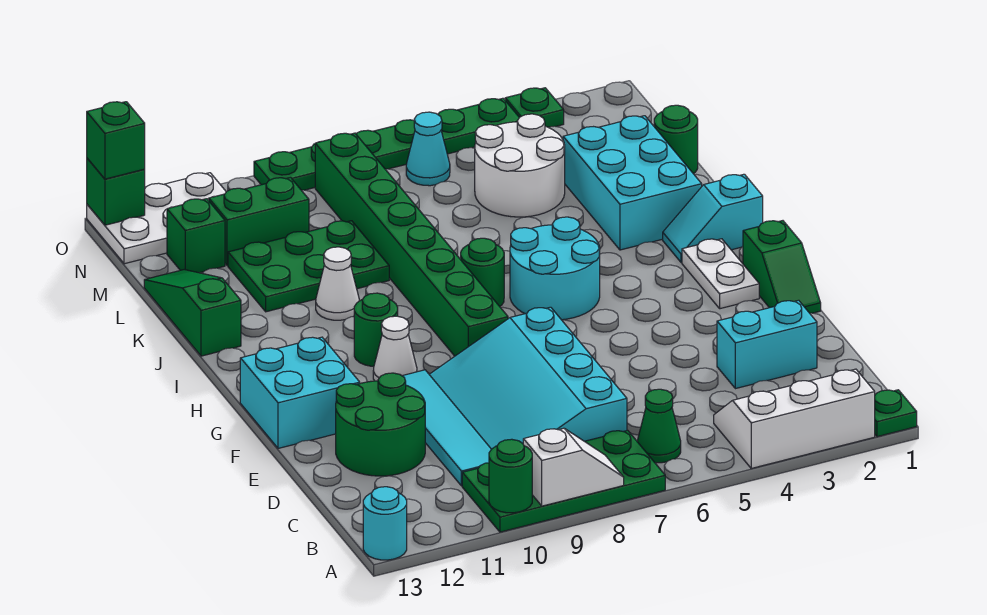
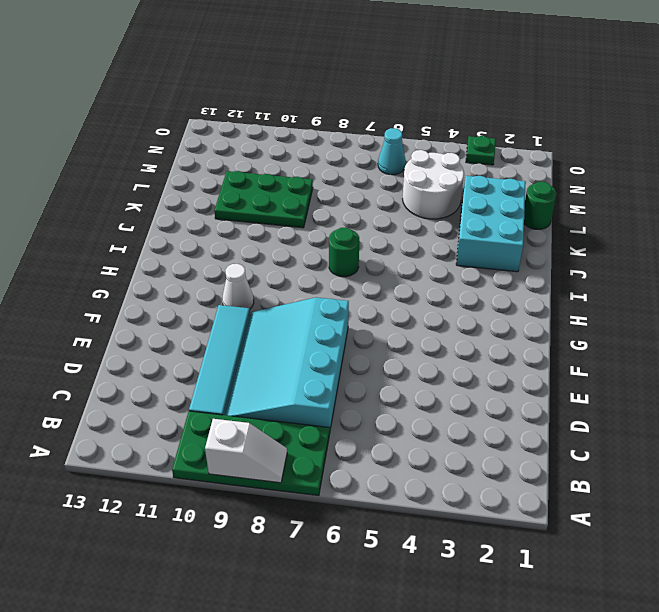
none -> green plate A1 level 1
none -> white slope A2:B4 level 1 top A
none -> cyan round brick A13 level 1
none -> green cone B6 level 1

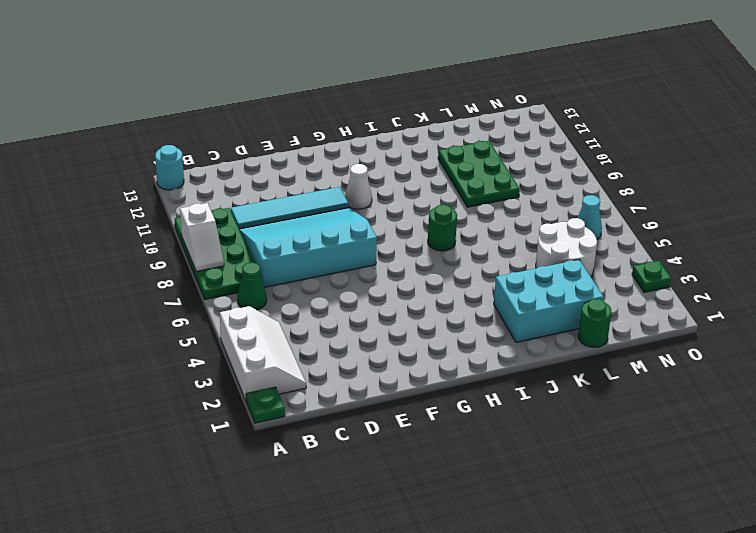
none -> cyan brick D2:D3 level 1
none -> green round brick D11:E12 level 1
none -> green slope F1:G1 level 1 top G
none -> cyan brick F12:G13 level 1

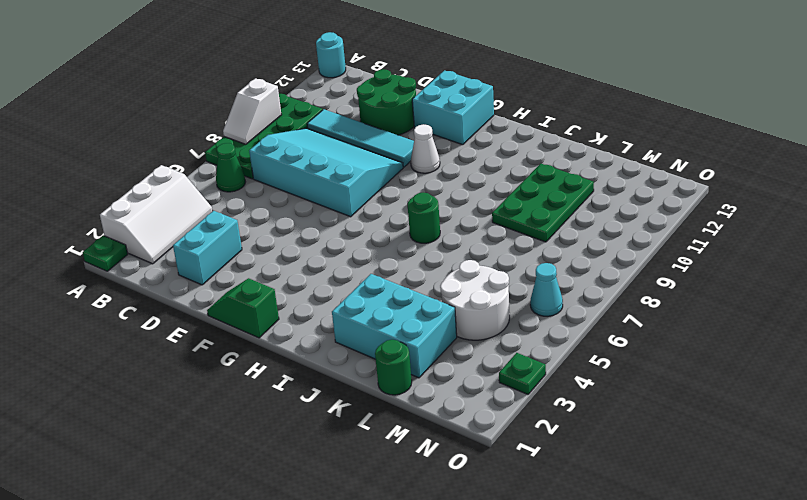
none -> white plate G2:H2 level 1
none -> green brick G8:N8 level 1
none -> cyan round brick H5:I6 level 1
none -> green round brick H10 level 1

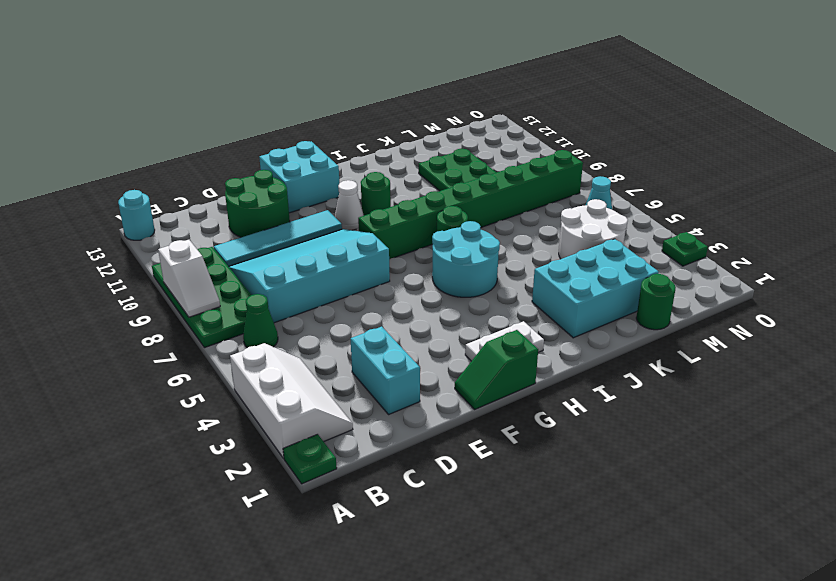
none -> cyan slope I1:I2 level 1 top 1
none -> white cone J10 level 1
none -> green slope J13:L13 level 1 top J
none -> green brick M10:M11 level 1

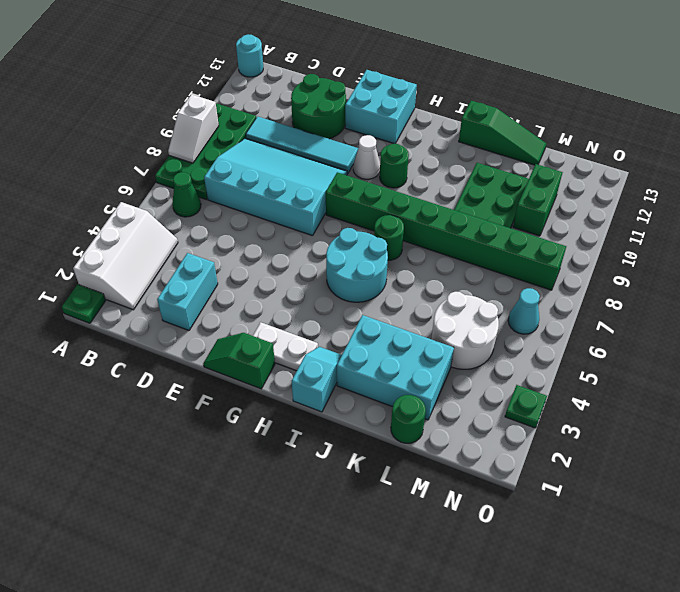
none -> white cone J10 level 1
none -> green brick M12 level 1
none -> white plate N11:O13 level 1
none -> green plate O4:O9 level 1

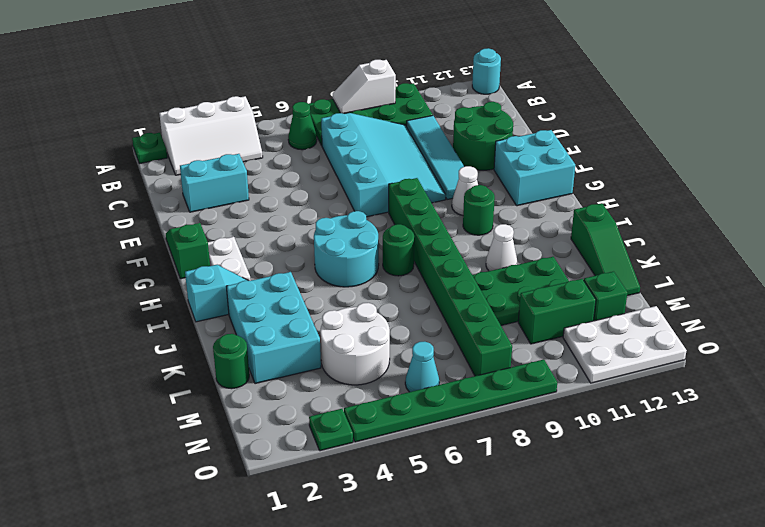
none -> green round brick A10 level 2
none -> green brick O13 level 2
none -> green brick O13 level 3

